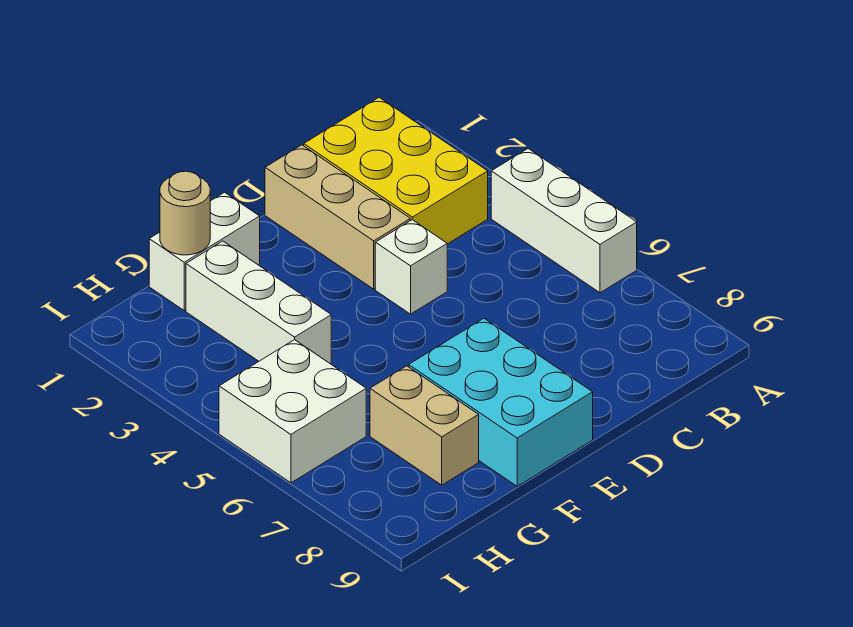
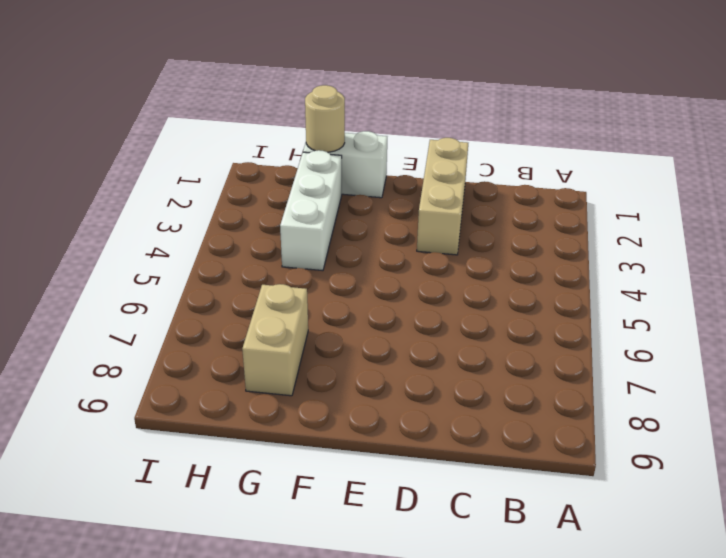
none -> white brick A4:A6 level 1
none -> yellow brick B1:C3 level 1

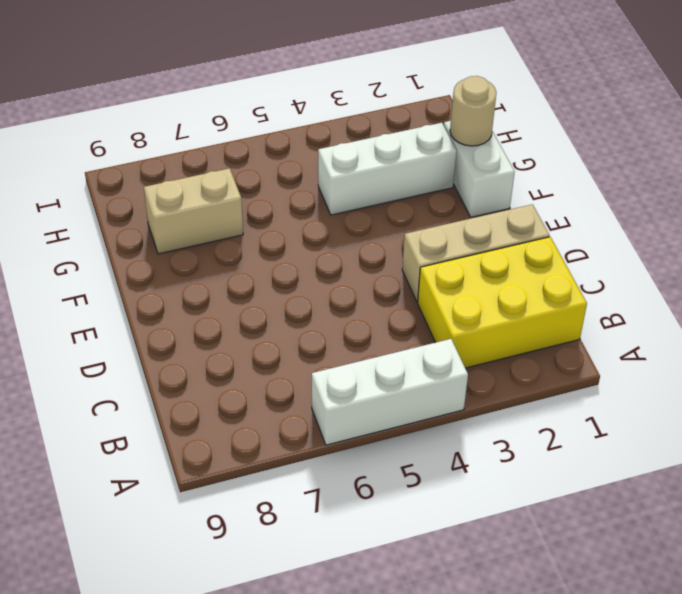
none -> white brick D4 level 1
none -> cyan brick E7:F9 level 1

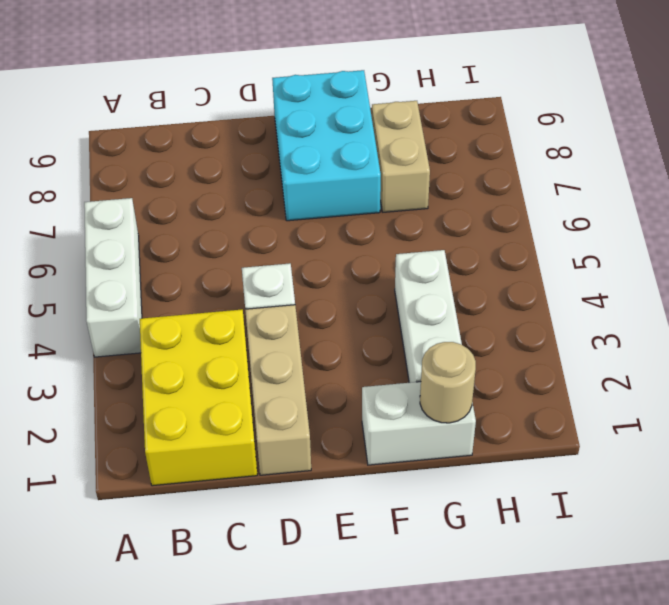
none -> white brick H5:I6 level 1

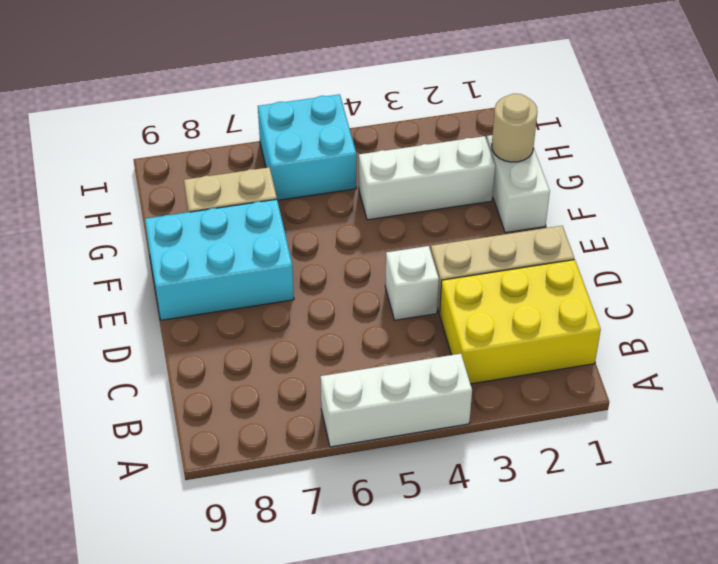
cyan brick H5:I6 level 1 -> white brick H5:I6 level 1

